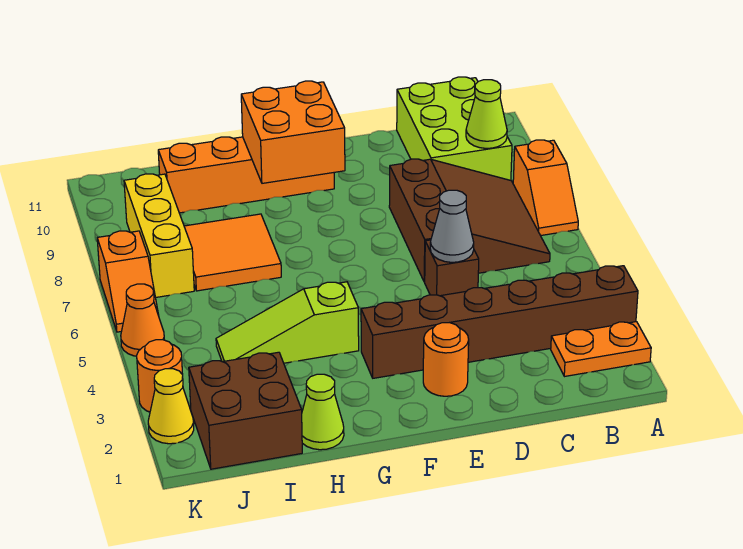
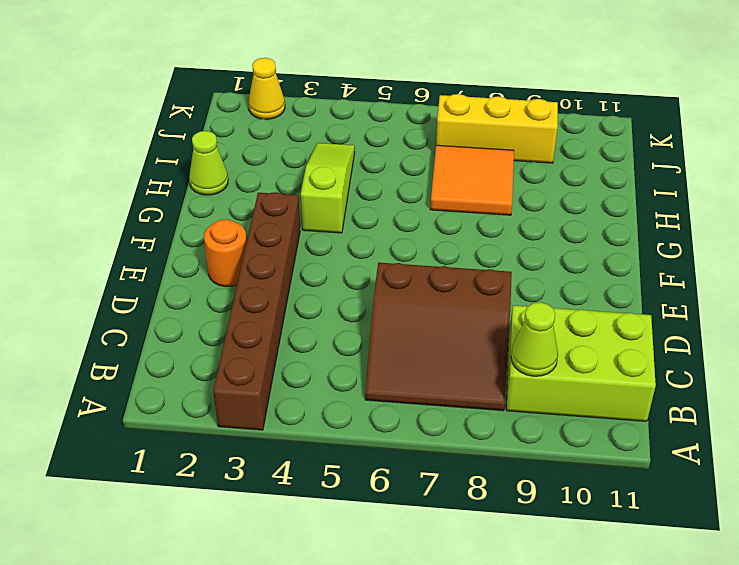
none -> orange plate A2:B2 level 1
none -> orange slope A7:A8 level 1 top 8
none -> brown brick D5 level 1

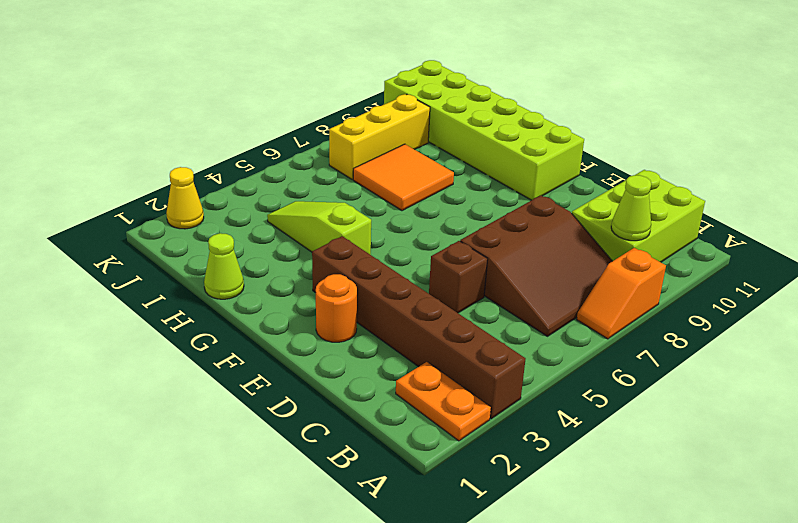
lime brick F10:K11 level 1 -> orange brick F10:I10 level 1
none -> brown brick I1:J2 level 1
none -> orange round brick K3 level 1
none -> orange cone K5 level 1

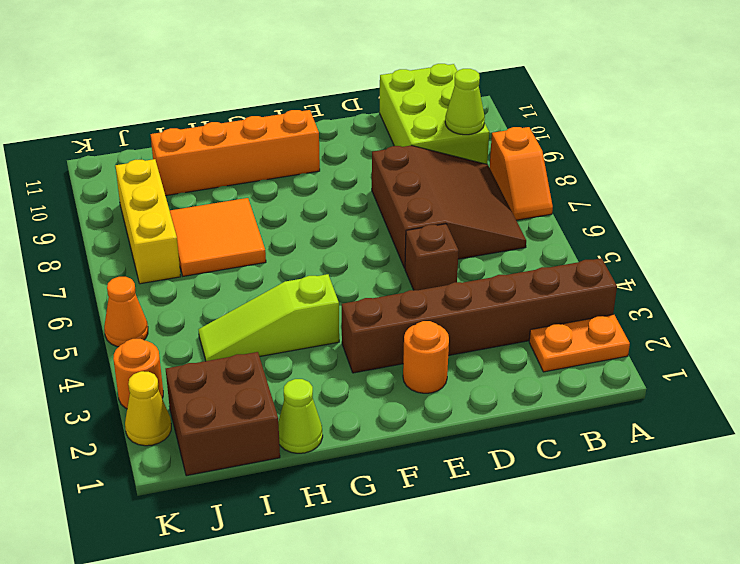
none -> orange slope K6:K7 level 1 top 7
none -> grey cone D5 level 2
none -> orange brick F9:G10 level 2

